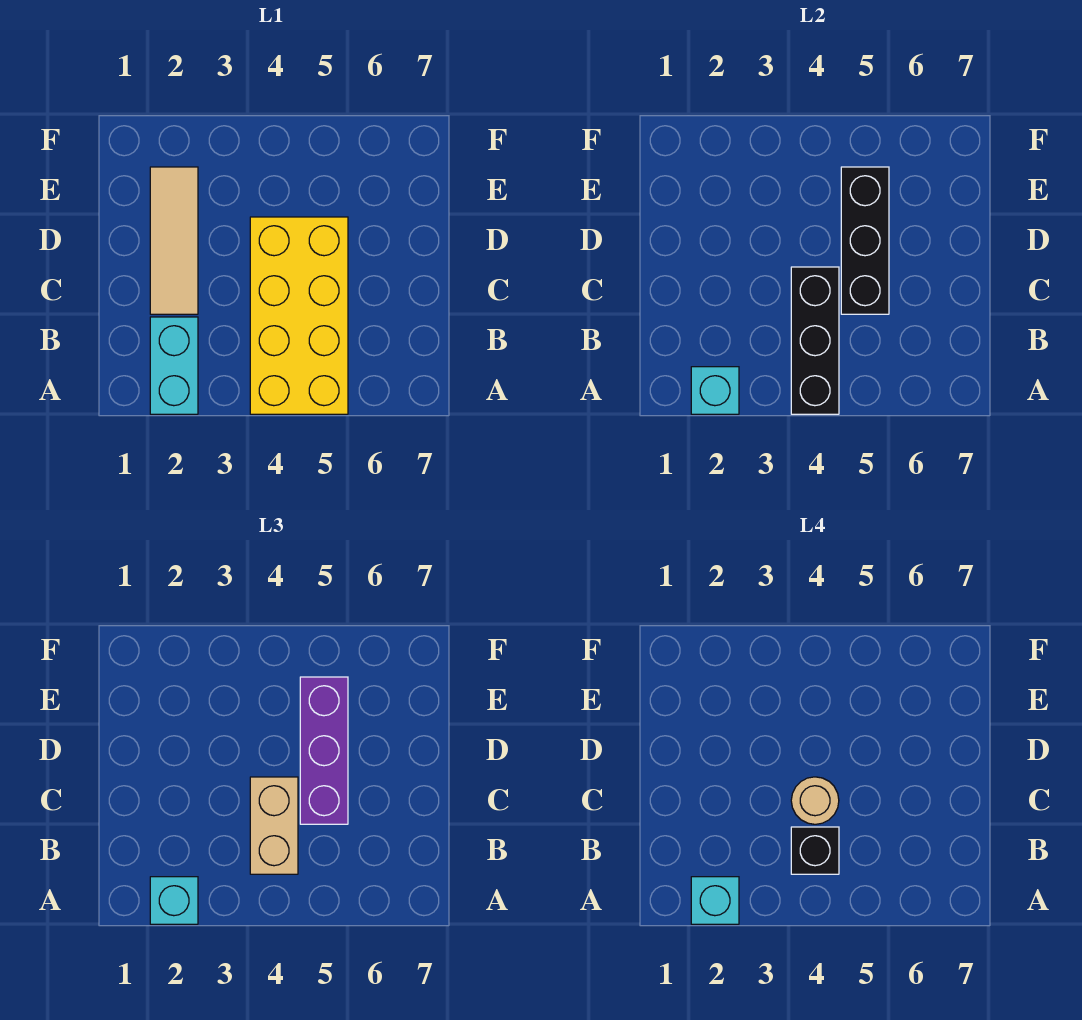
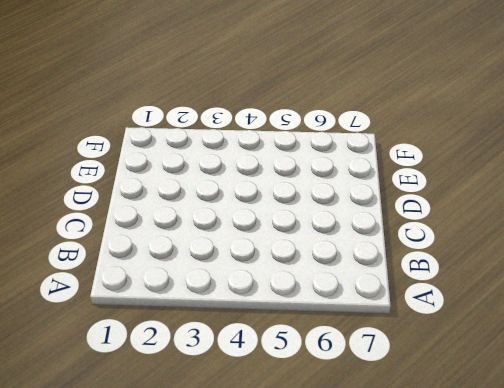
none -> cyan brick A2:B2 level 1
none -> yellow brick A4:D5 level 1
none -> tan tile C2:E2 level 1

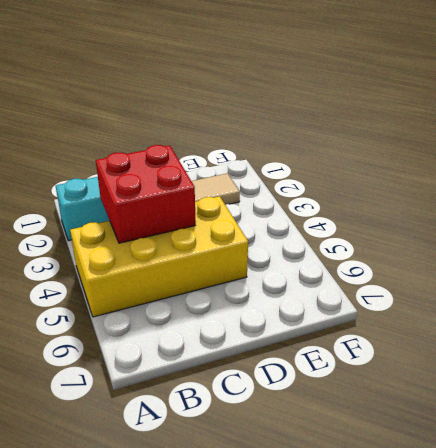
red brick B3:C4 level 2 -> black brick A4:C4 level 2
none -> cyan brick A2 level 2
none -> black brick C5:E5 level 2
none -> cyan brick A2 level 3

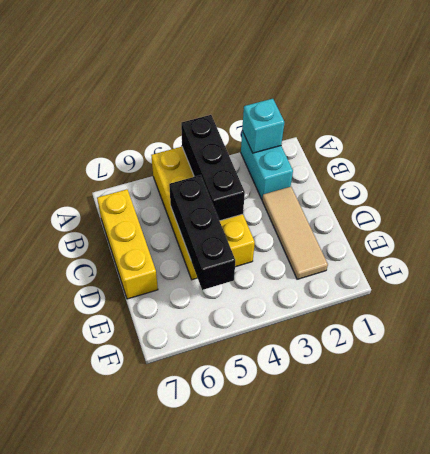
yellow brick B7:D7 level 1 -> none
none -> cyan brick A2 level 3
none -> tan brick B4:C4 level 3
none -> purple brick C5:E5 level 3

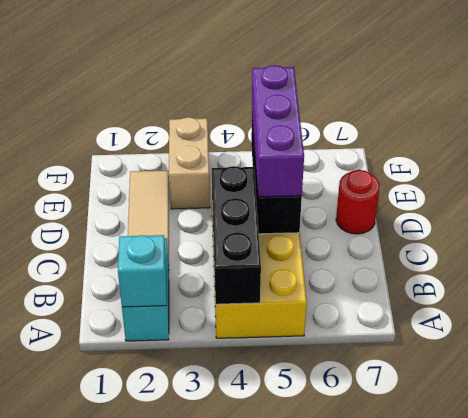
red round brick D7 level 1 -> none
tan brick E3:F3 level 1 -> tan brick B4:C4 level 3
none -> cyan brick A2 level 3
none -> cyan brick A2 level 4
none -> black brick B4 level 4

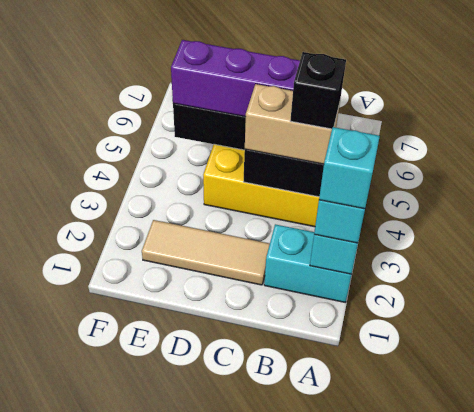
none -> tan round brick C4 level 4

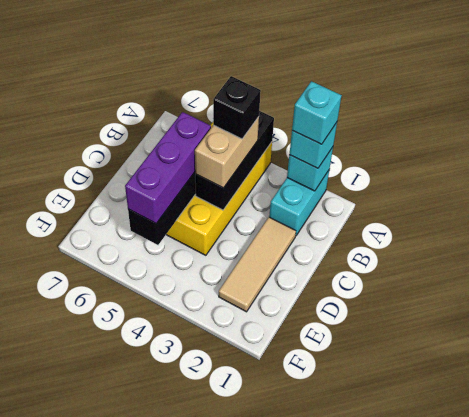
none -> tan round brick C4 level 4

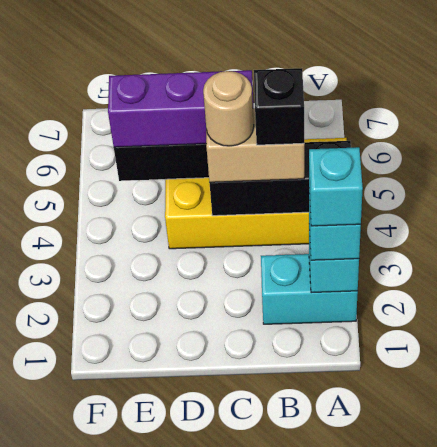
none -> tan tile C2:E2 level 1

